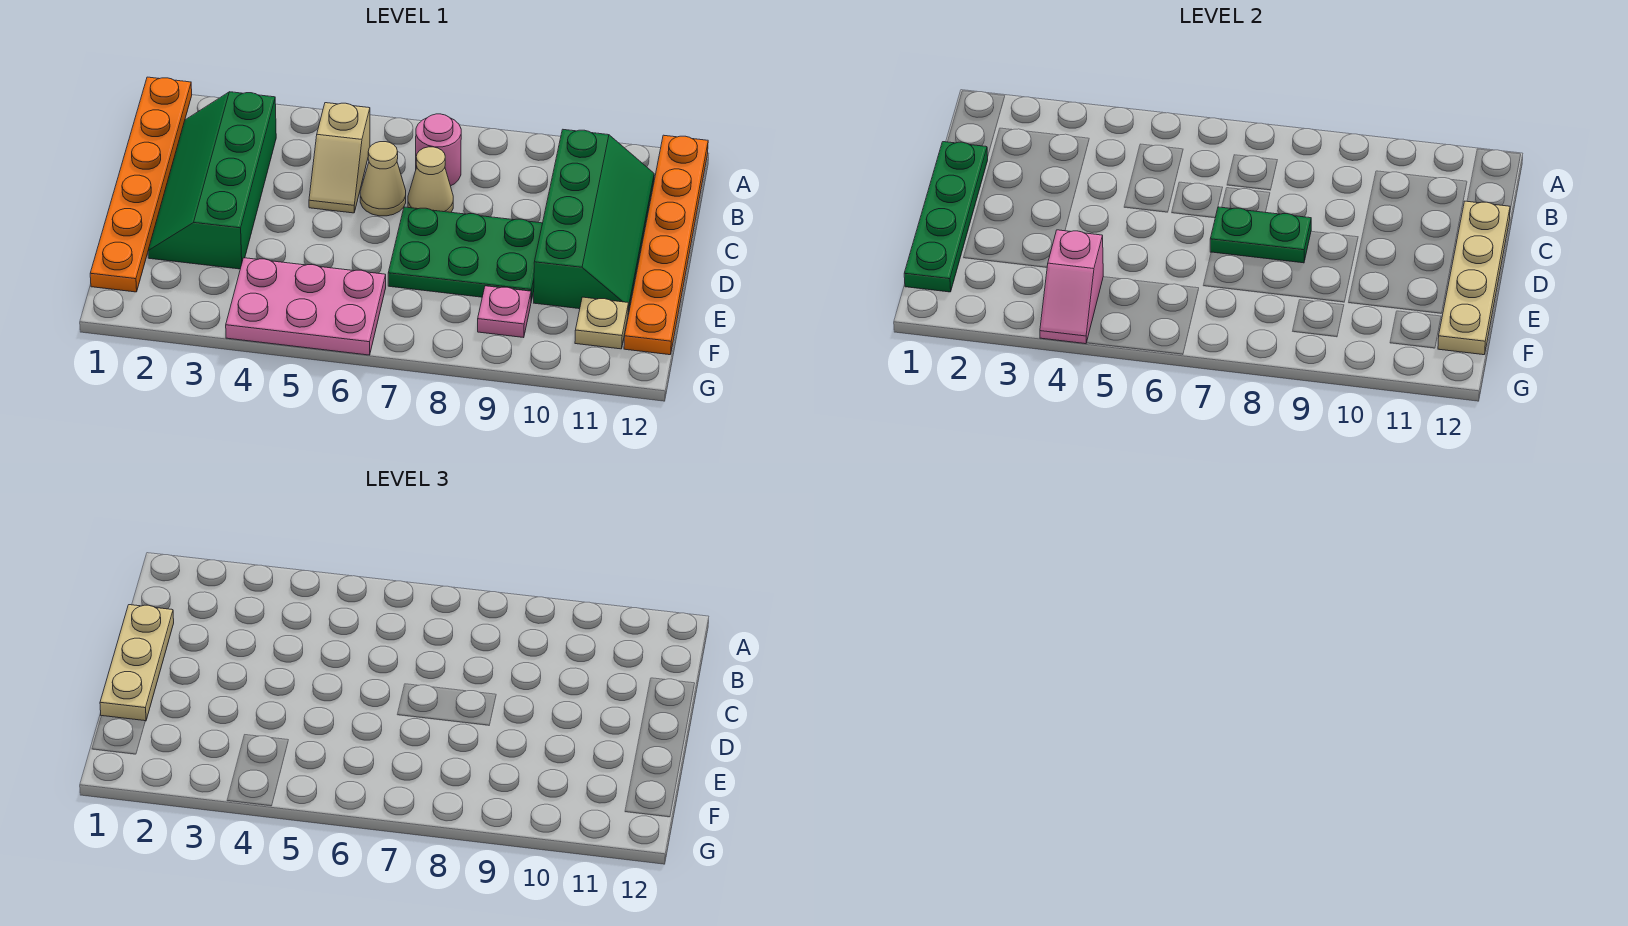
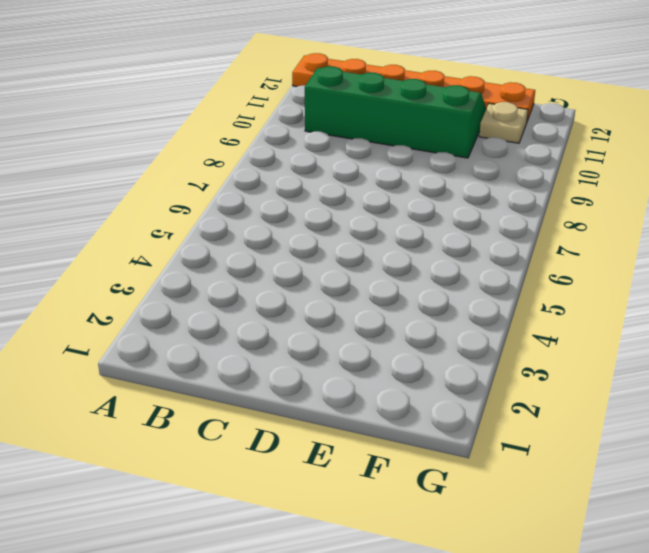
none -> orange plate A1:F1 level 1
none -> green slope B2:E3 level 1 top 3
none -> tan slope B5:C5 level 1 top B

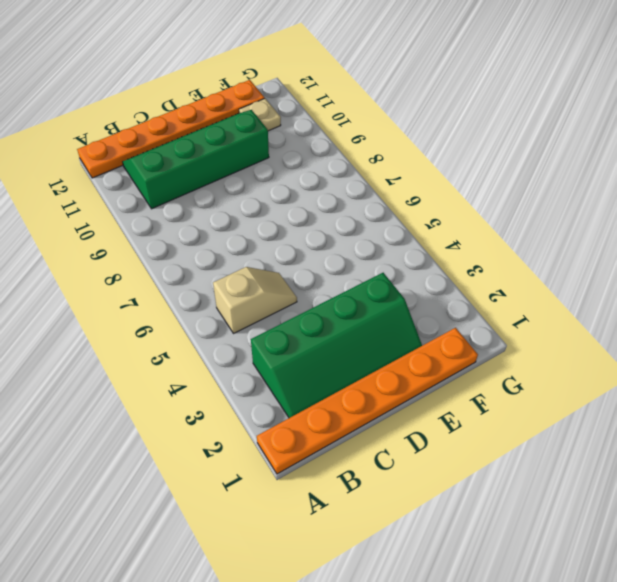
none -> pink round brick B7 level 1
none -> tan cone C6 level 1
none -> tan cone C7 level 1

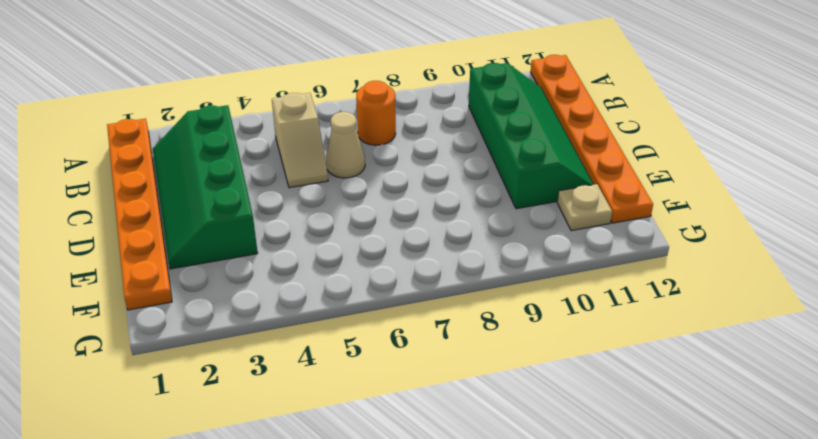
orange round brick B7 level 1 -> pink round brick B7 level 1
none -> tan cone C7 level 1
none -> green plate D7:E9 level 1
none -> pink plate F4:G6 level 1

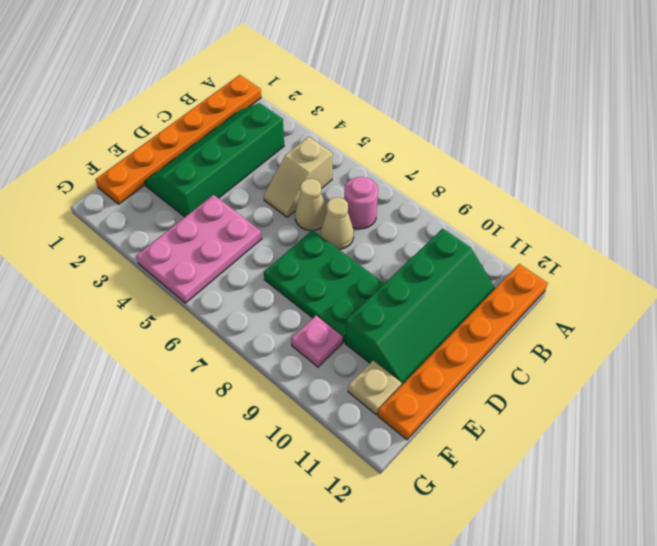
pink plate E4:G5 level 1 -> pink plate F4:G6 level 1
none -> green plate C1:F1 level 2
none -> tan plate C12:F12 level 2
none -> green plate D7:D8 level 2

